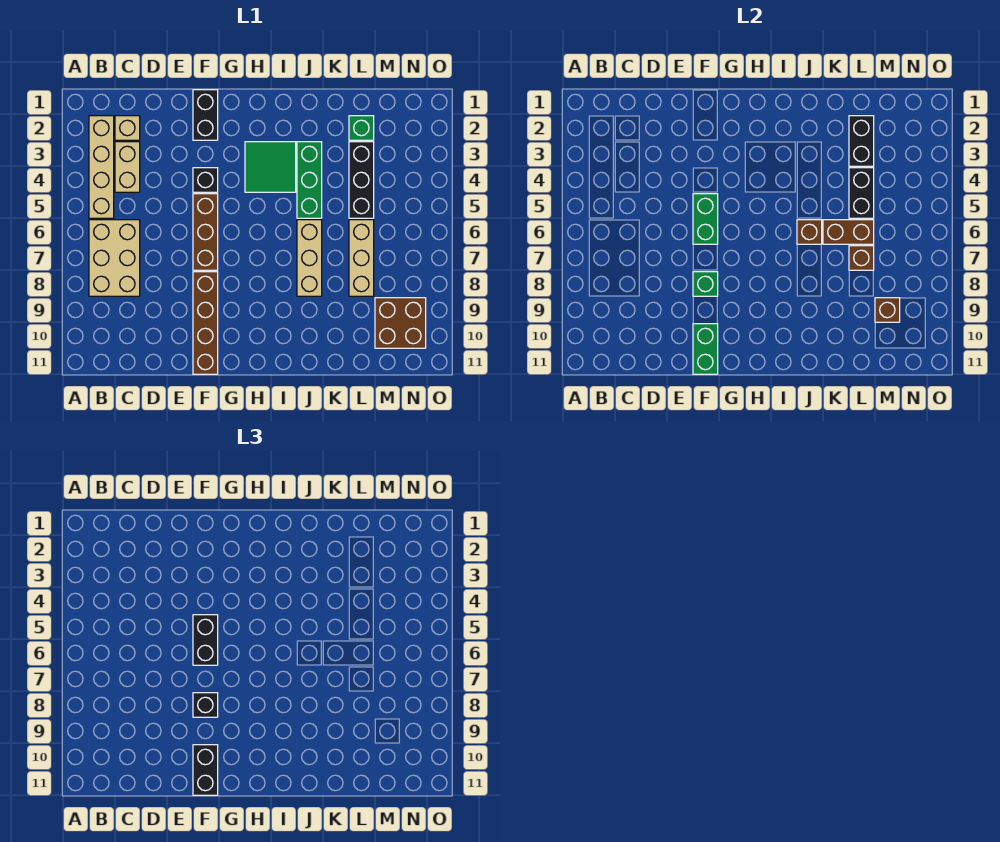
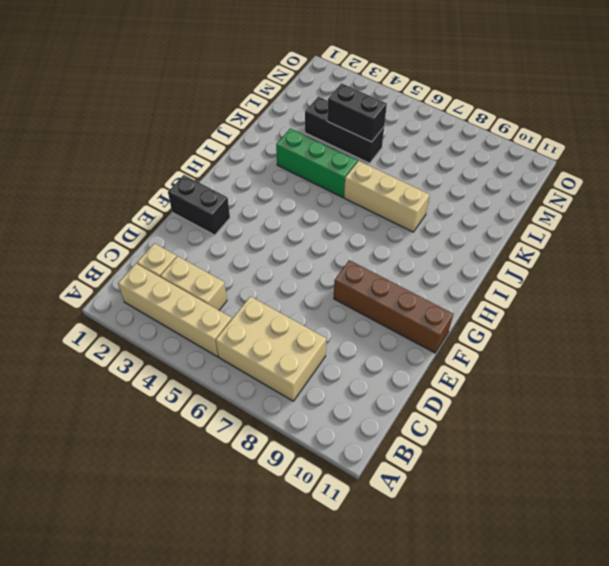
none -> black brick F4 level 1
none -> brown brick F5:F7 level 1
none -> green tile H3:I4 level 1

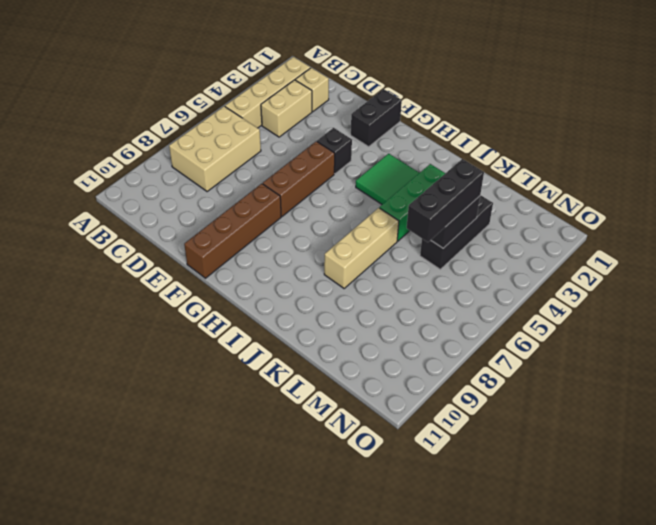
black brick L4:L6 level 3 -> none
none -> green brick L2 level 1
none -> tan brick L6:L8 level 1
none -> brown brick M9:N10 level 1

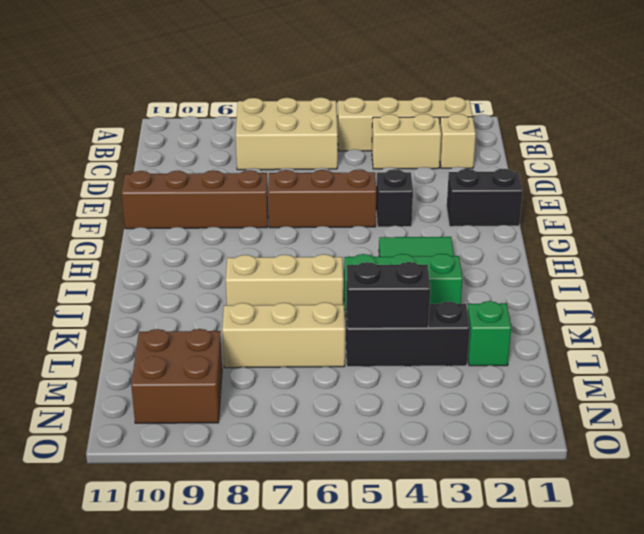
none -> green brick F5:F6 level 2
none -> green brick F8 level 2
none -> green brick F10:F11 level 2

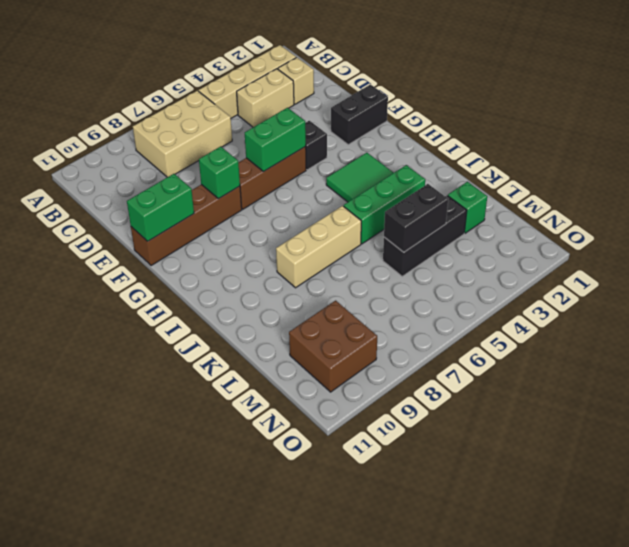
none -> tan brick L6:L8 level 1
none -> brown brick J6 level 2
none -> brown brick K6:L6 level 2

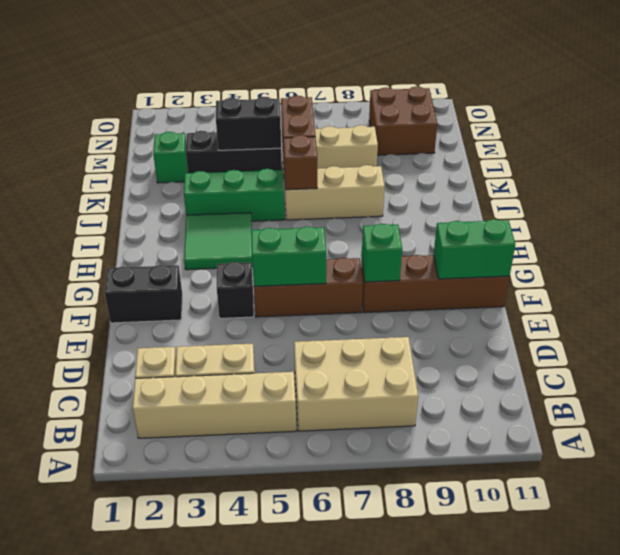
none -> black brick L2:L3 level 2
none -> brown brick L7 level 2
none -> brown brick M9 level 2

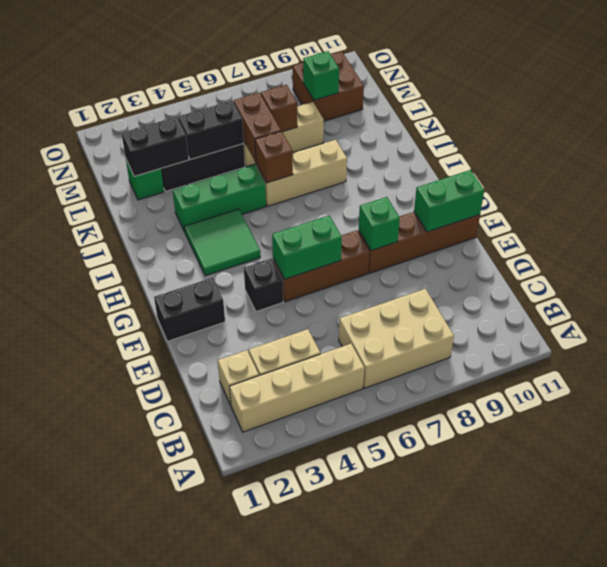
green brick M9 level 2 -> brown brick M9 level 2
none -> black brick F5:F6 level 3
none -> black brick F8 level 3
none -> black brick F10:F11 level 3

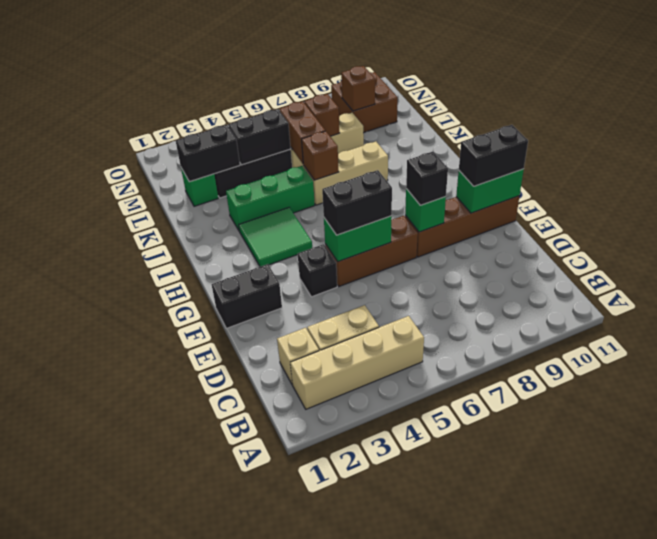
none -> tan brick B6:C8 level 1

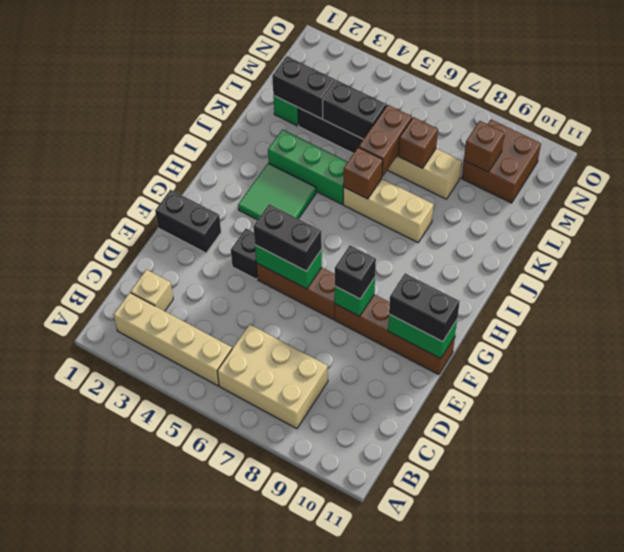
none -> tan brick C3:C4 level 1

